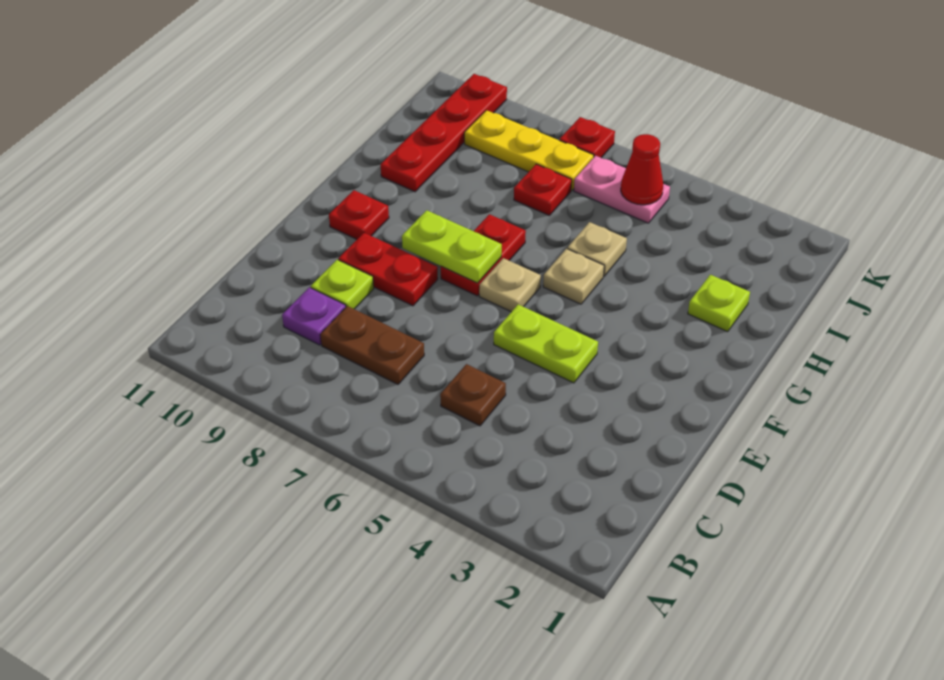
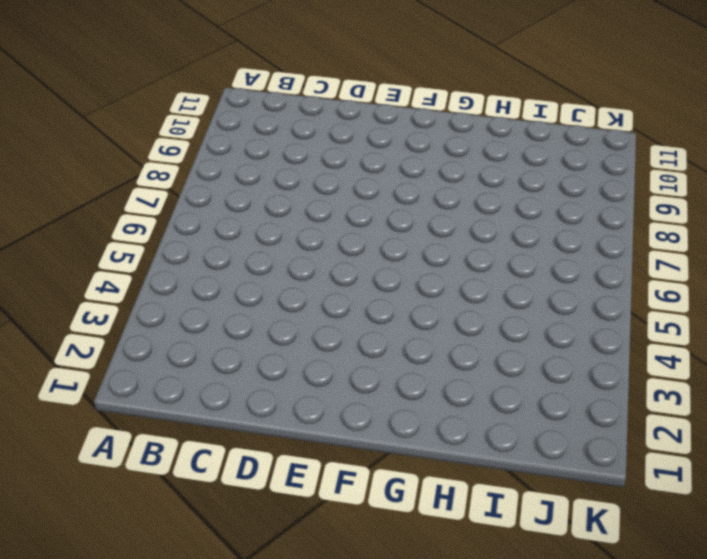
none -> brown plate C5 level 1
none -> brown plate C7:C8 level 1
none -> purple plate C9 level 1

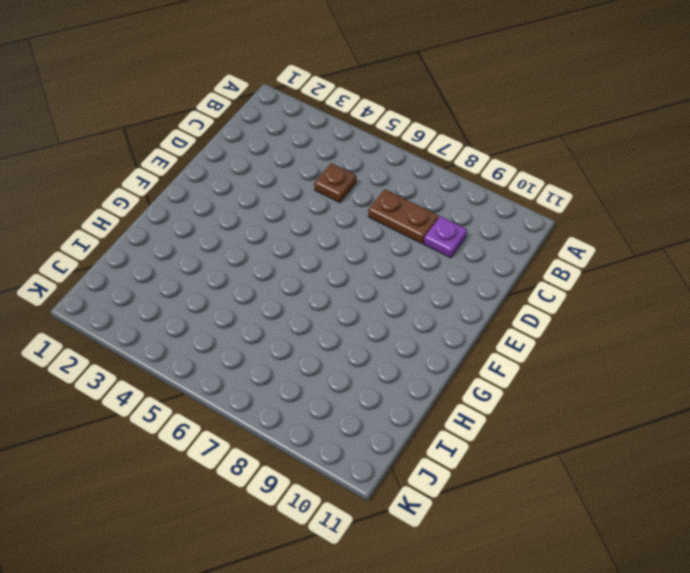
none -> lime plate D9 level 1
none -> lime plate E4:E5 level 1
none -> red plate E8:E9 level 1

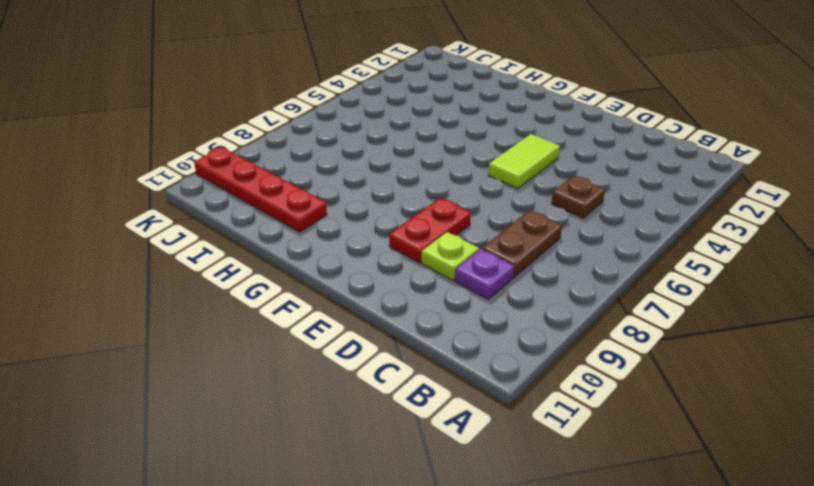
lime tile E4:E5 level 1 -> lime plate E4:E5 level 1
none -> tan plate F6 level 1
none -> red plate F7:G7 level 1
none -> red plate F10 level 1

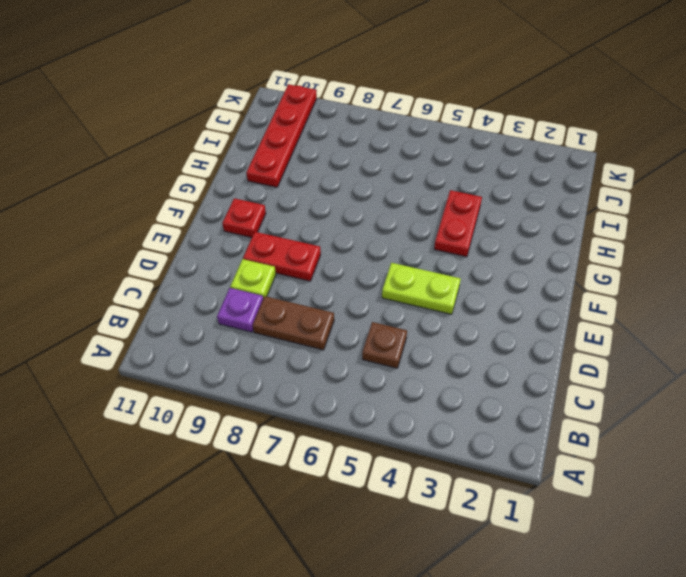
red plate G4:H4 level 1 -> red plate F7:G7 level 1
none -> tan plate F6 level 1
none -> tan plate G5 level 1
none -> lime plate H2 level 1

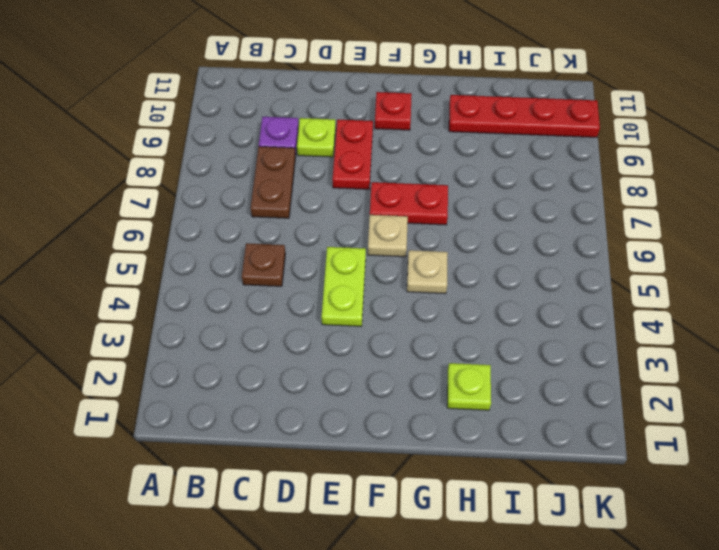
none -> tan plate H5 level 1
none -> red plate I7 level 1
none -> pink plate J5:J6 level 1

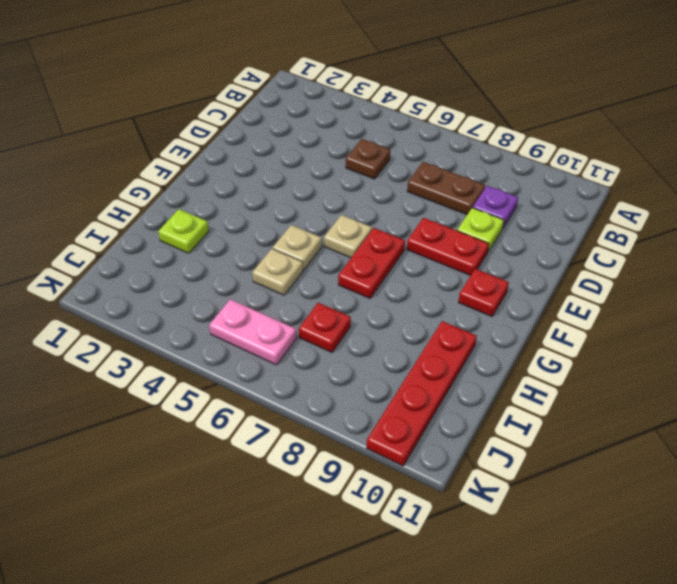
none -> lime plate E4:E5 level 1
none -> yellow plate J7:J9 level 1
none -> red plate K7 level 1

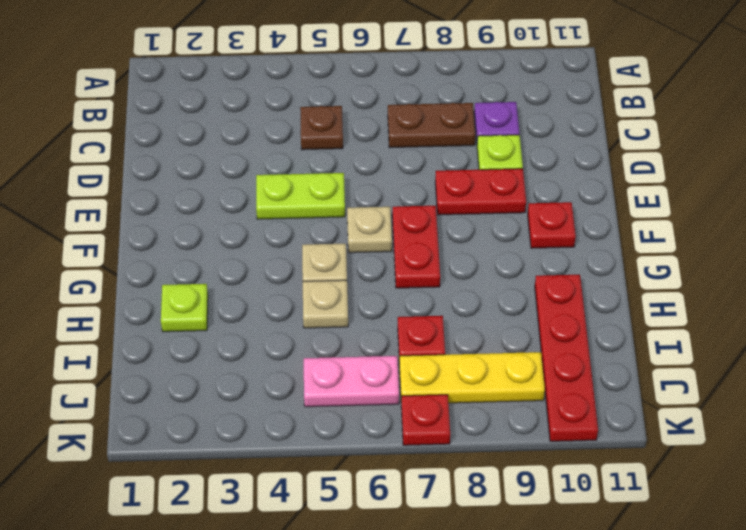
none -> lime plate F7:F8 level 2
none -> red cone J5 level 2

